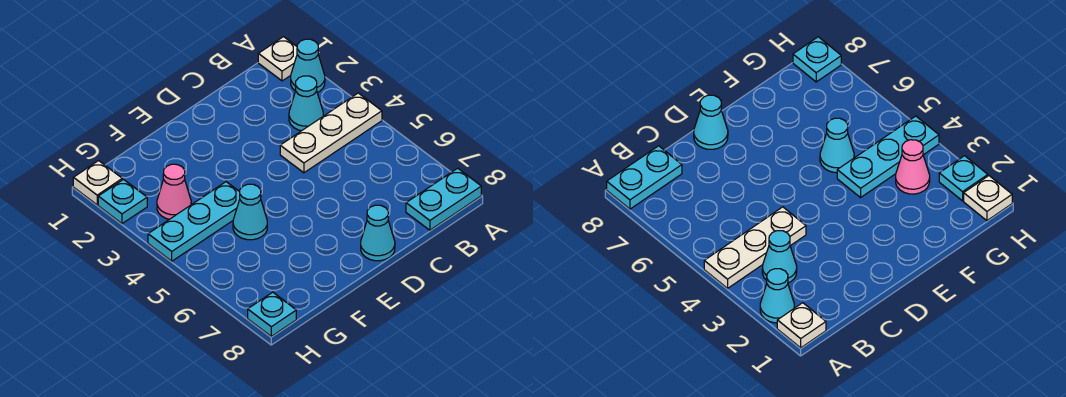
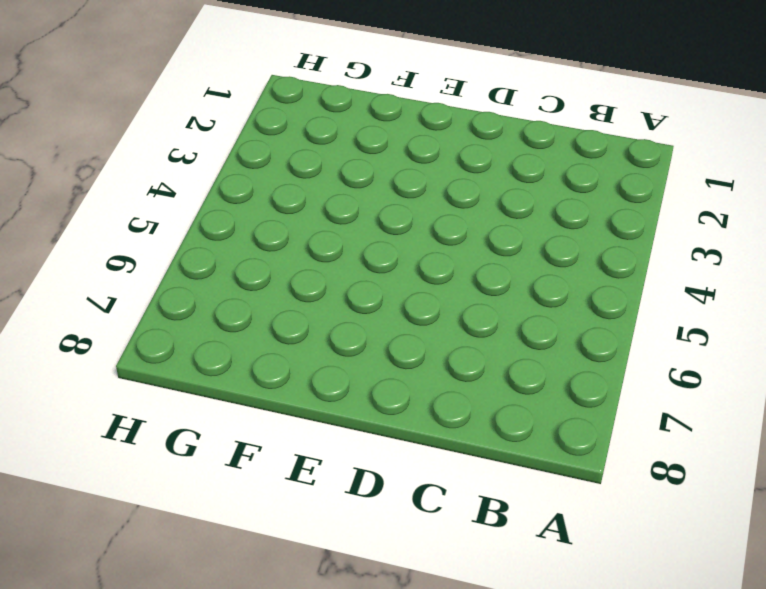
none -> white plate A1 level 1
none -> cyan cone A2 level 1
none -> white plate A4:C4 level 1

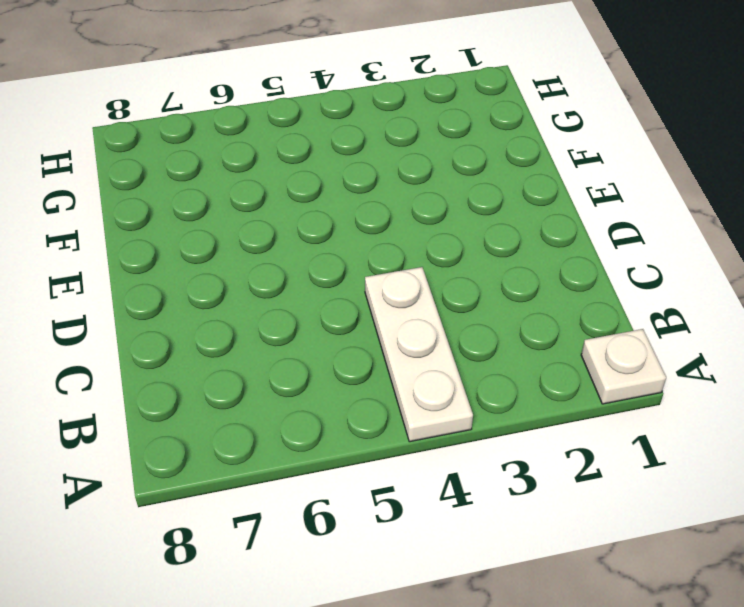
none -> cyan cone A2 level 1
none -> cyan plate A8:B8 level 1
none -> cyan cone B3 level 1

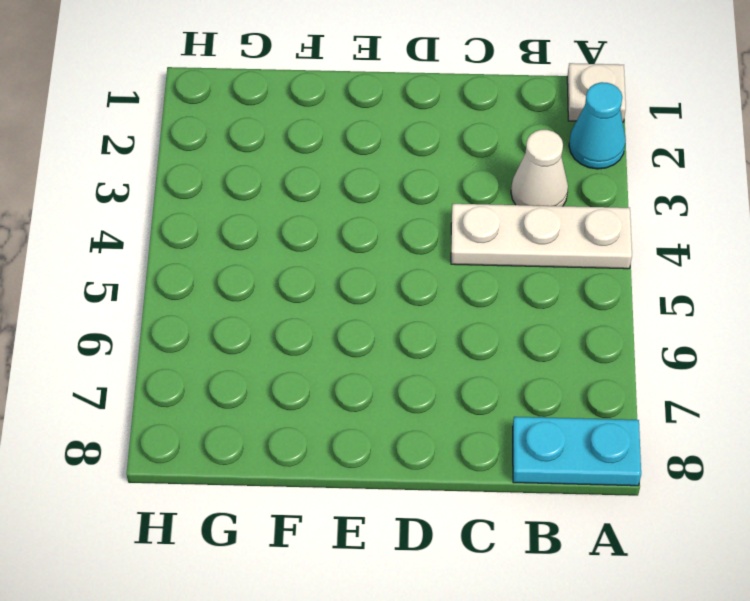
white cone B3 level 1 -> cyan cone B3 level 1
none -> cyan cone D8 level 1
none -> cyan plate F4:H4 level 1
none -> cyan cone F5 level 1

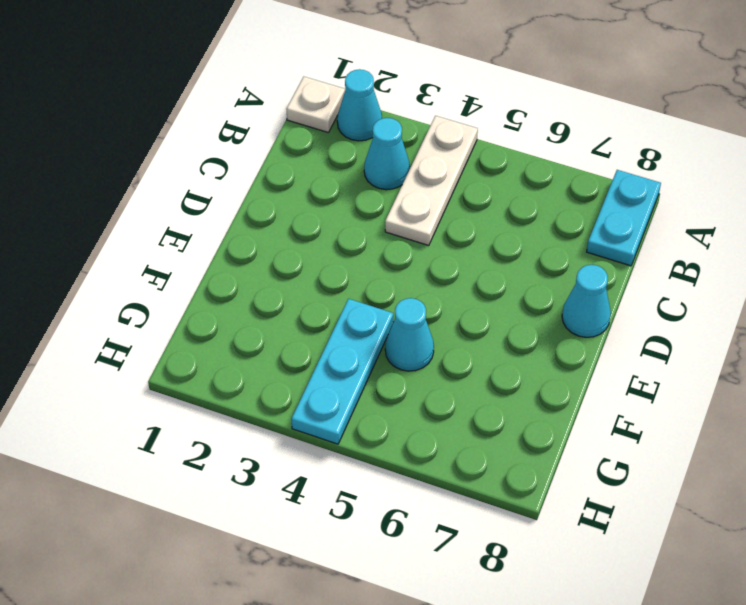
none -> pink cone G3 level 1
none -> white plate H1 level 1
none -> cyan plate H2 level 1

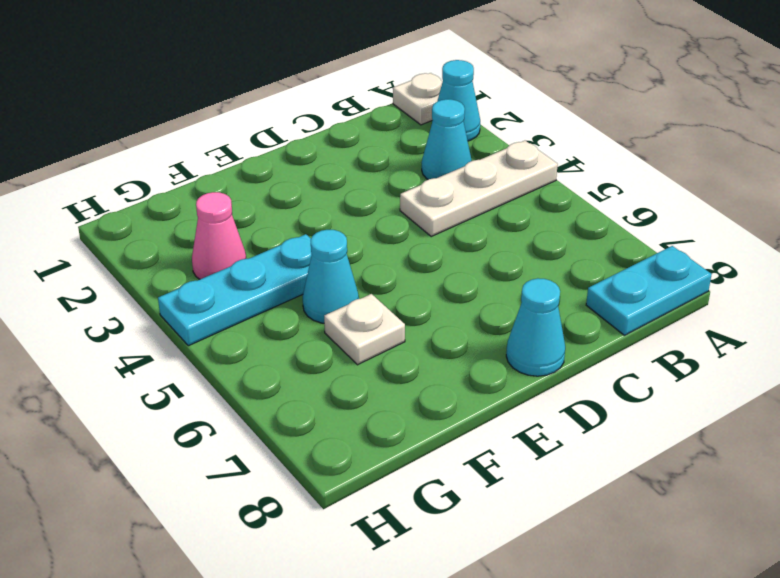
white plate F6 level 1 -> white plate H1 level 1
none -> cyan plate H2 level 1
none -> cyan plate H8 level 1

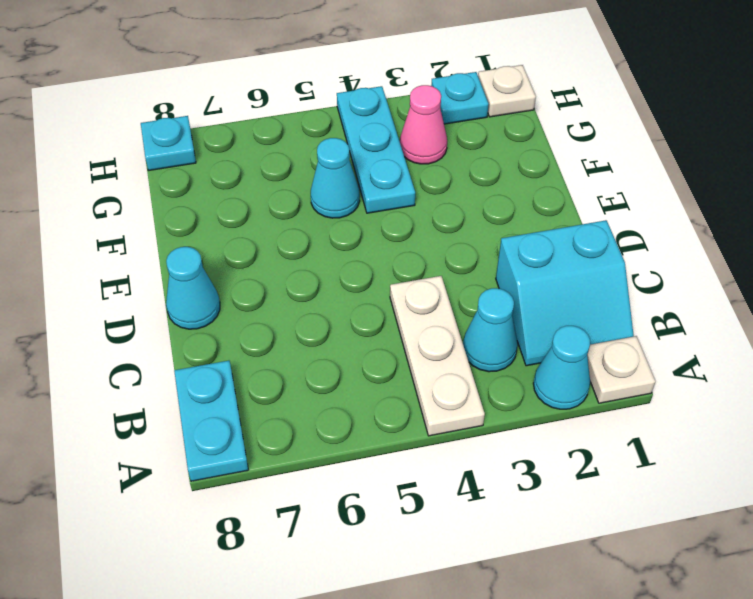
cyan slope B1:C2 level 1 top C -> none

